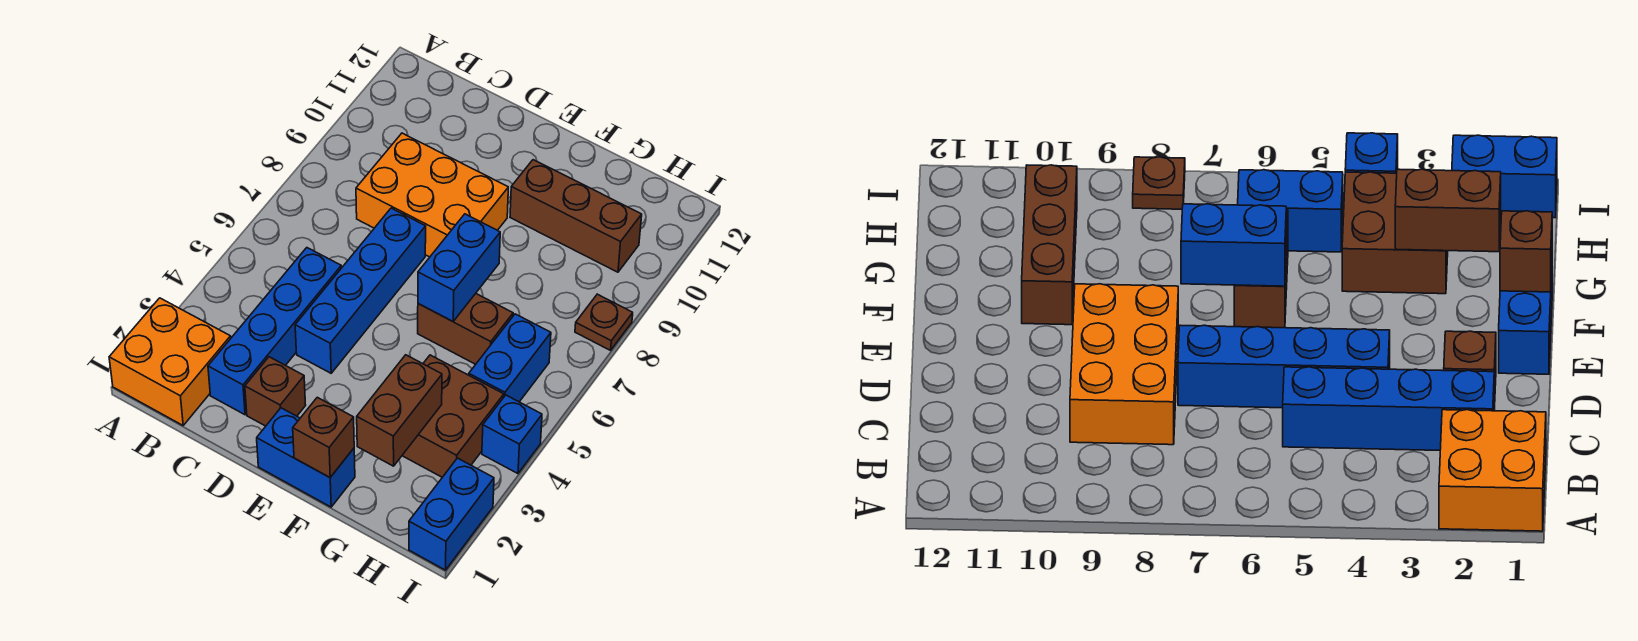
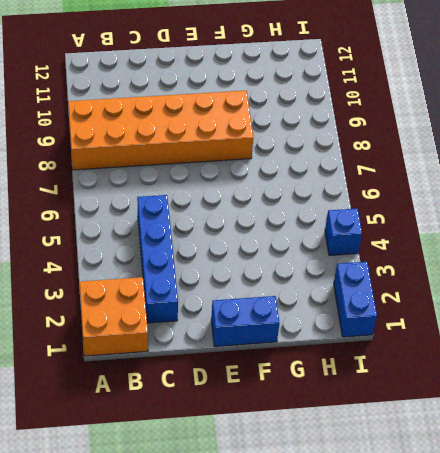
orange brick A8:F9 level 1 -> orange brick C8:E9 level 1
none -> brown brick D2 level 1
none -> blue brick D4:D7 level 1
none -> brown brick F6:G6 level 1

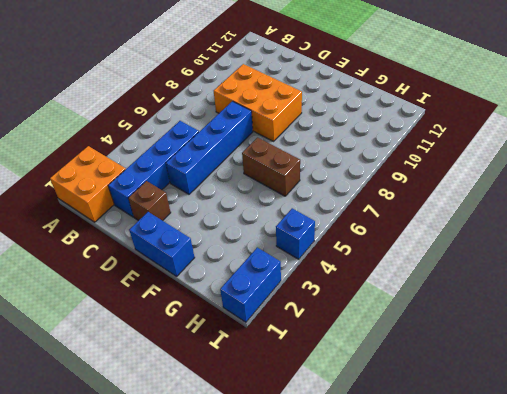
none -> brown brick F10:H10 level 1
none -> brown brick G3:H4 level 1
none -> blue brick H5:H6 level 1

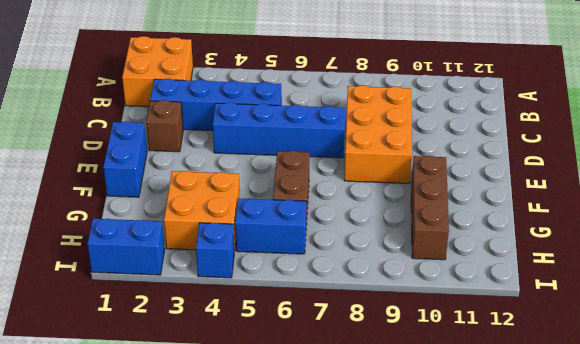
orange brick G3:H4 level 1 -> brown brick G3:H4 level 1
none -> brown plate I8 level 1
none -> brown brick F1 level 2
none -> blue brick F6:F7 level 2

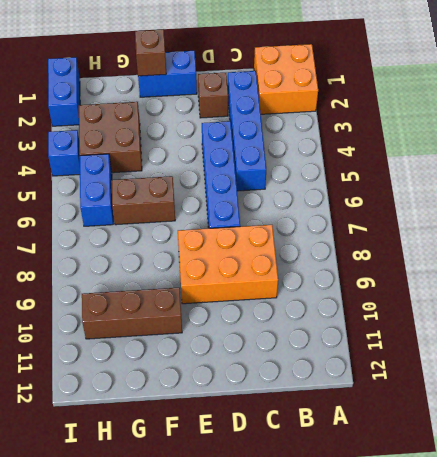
none -> brown plate I8 level 1
none -> blue brick F6:F7 level 2
none -> brown brick G2:G3 level 2

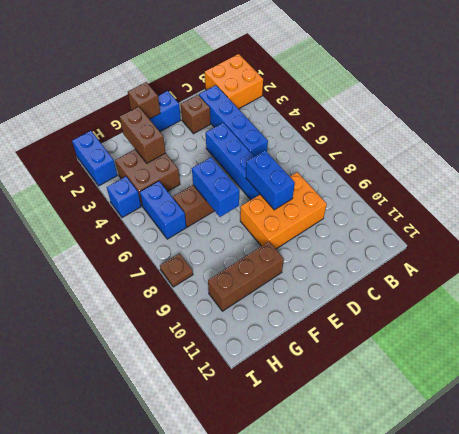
blue brick D7:D8 level 2 -> none

